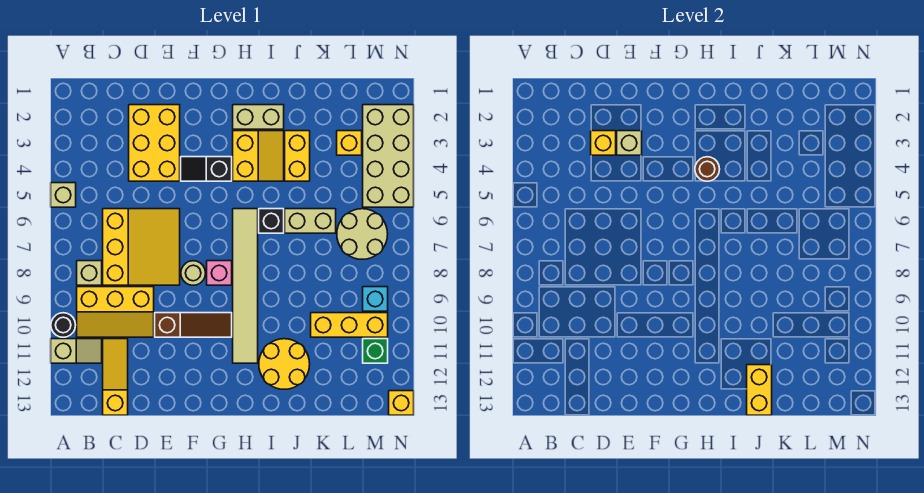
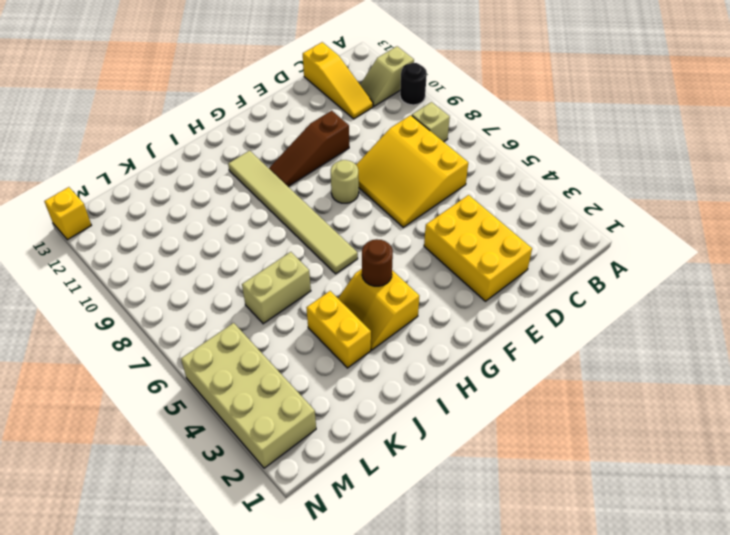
none -> tan brick A5 level 1
none -> yellow slope B9:D10 level 1 top 9
none -> black slope F4:G4 level 1 top G
none -> pink brick G8 level 1

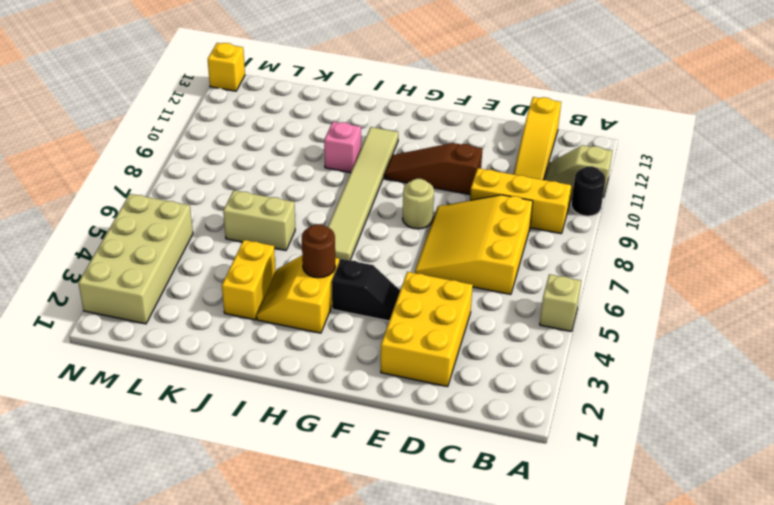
pink brick I10 level 1 -> pink brick G8 level 1
none -> tan brick B8 level 1
none -> tan brick H2:I2 level 1
none -> black brick I6 level 1
none -> yellow round brick I11:J12 level 1

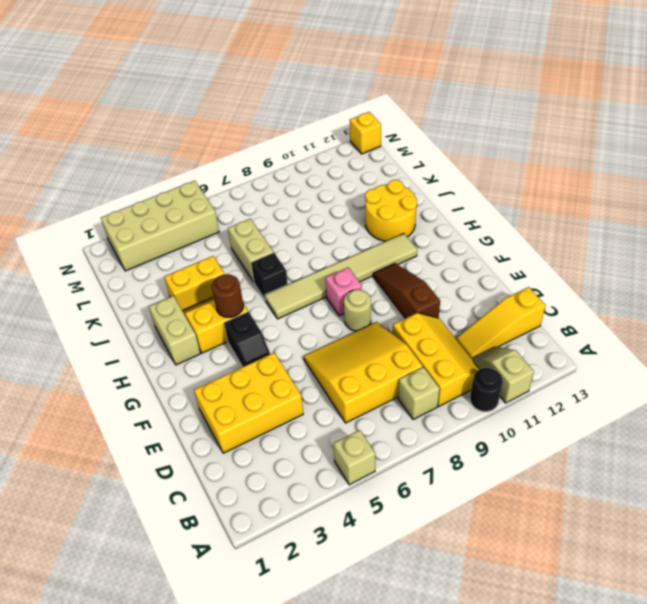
none -> yellow brick K10:M10 level 1
none -> yellow brick L3 level 1
none -> tan round brick L6:M7 level 1
none -> cyan brick M9 level 1

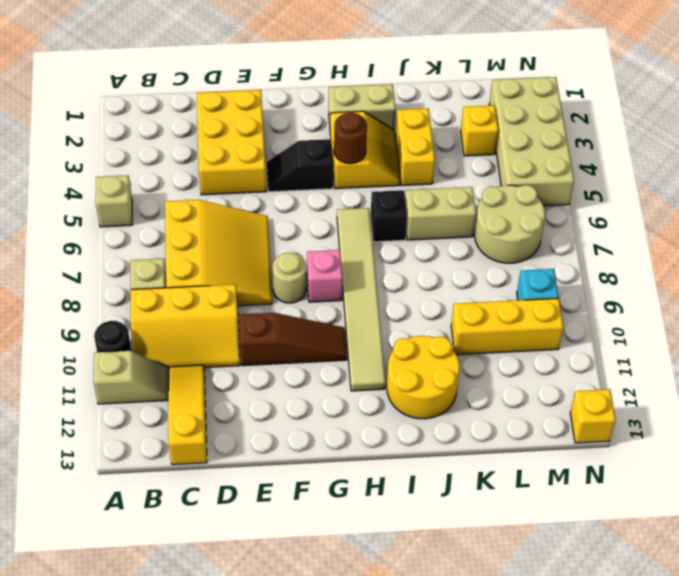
none -> green brick M11 level 1
none -> yellow brick D3 level 2
none -> tan brick E3 level 2
none -> yellow brick J12:J13 level 2

